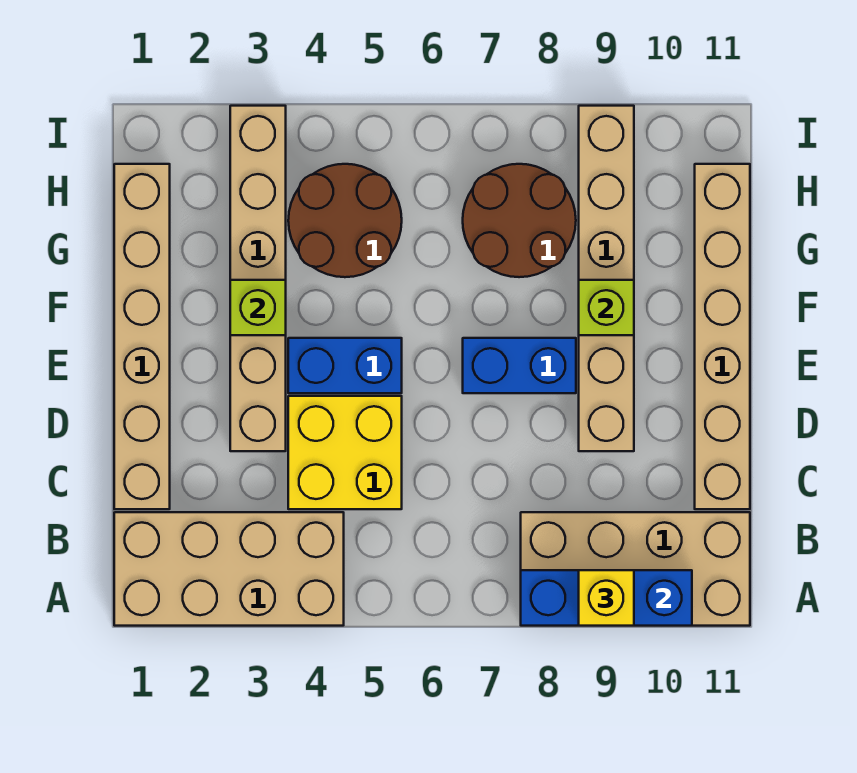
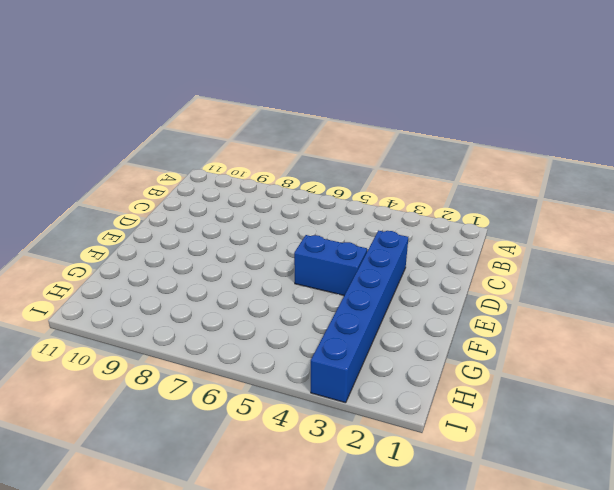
blue brick D3:I3 level 1 -> tan brick D3:I3 level 1
none -> tan brick A1:B4 level 1
none -> tan brick A8:B11 level 1
none -> tan brick C1:H1 level 1

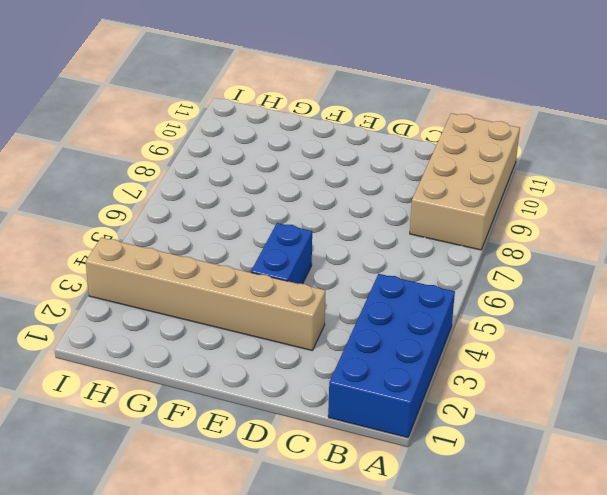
blue brick A1:B4 level 1 -> tan brick A1:B4 level 1
none -> tan brick C1:H1 level 1
none -> yellow brick C4:D5 level 1
none -> tan brick C11:H11 level 1

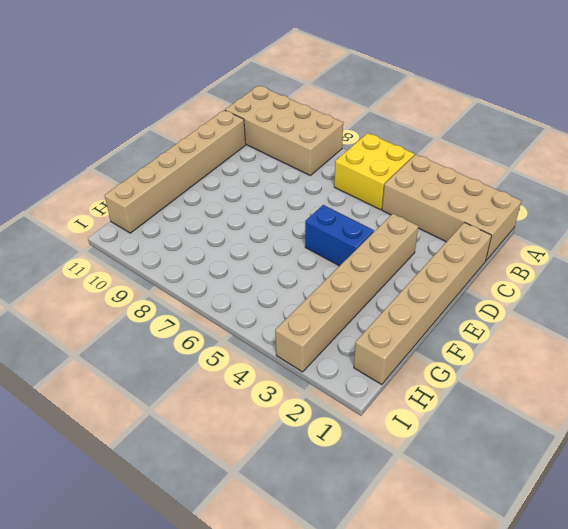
yellow brick A5:B6 level 1 -> yellow brick C4:D5 level 1
none -> tan brick D9:I9 level 1
none -> blue brick E7:E8 level 1
none -> brown round brick G4:H5 level 1

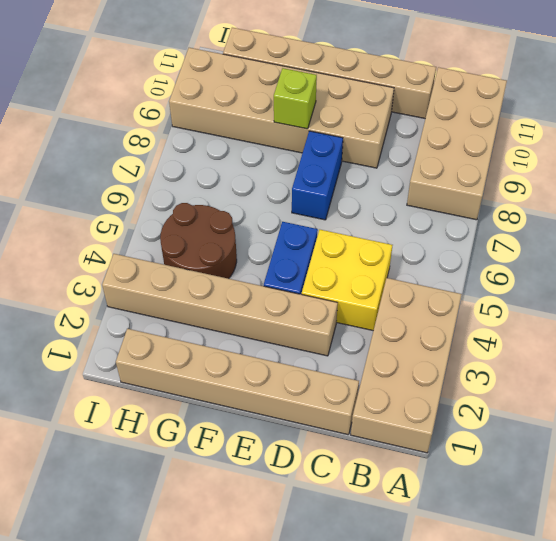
tan brick D9:I10 level 1 -> tan brick D9:I9 level 1
none -> brown round brick G7:H8 level 1
none -> blue brick A8:A10 level 2
none -> lime brick F3 level 2

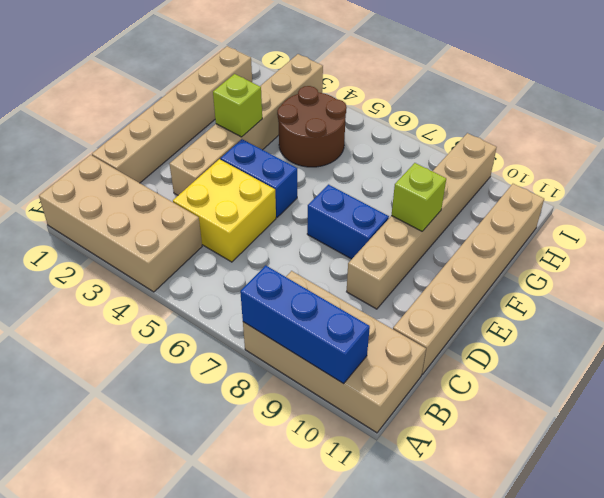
none -> brown round brick G7:H8 level 1
none -> yellow brick A9 level 3

